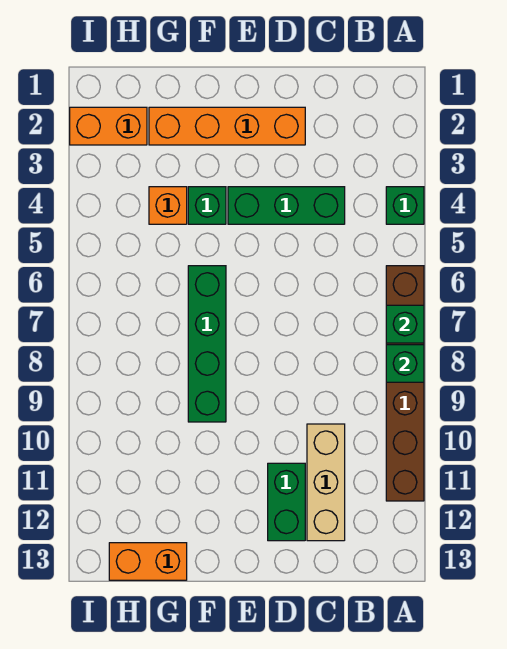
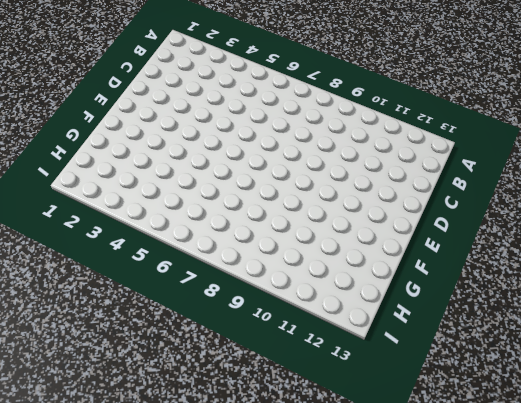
none -> green brick A4 level 1
none -> brown brick A6:A11 level 1
none -> green brick C4:E4 level 1

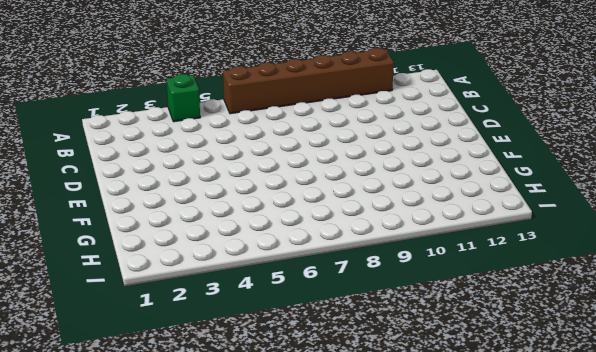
none -> green brick C4:E4 level 1
none -> tan brick C10:C12 level 1
none -> orange brick D2:G2 level 1

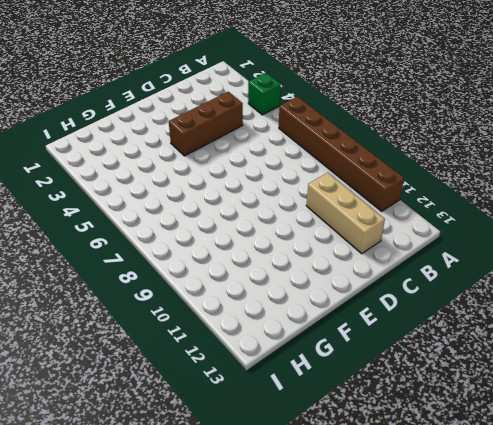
brown brick C4:E4 level 1 -> green brick C4:E4 level 1
none -> orange brick D2:G2 level 1
none -> green brick D11:D12 level 1
none -> green brick F4 level 1

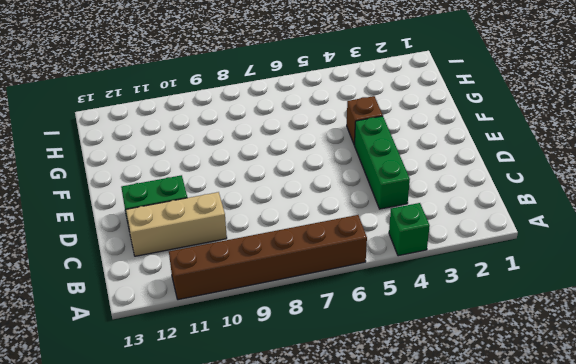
brown brick F4 level 1 -> green brick F4 level 1
none -> orange brick D2:G2 level 1
none -> green brick F6:F9 level 1
none -> orange brick G4 level 1

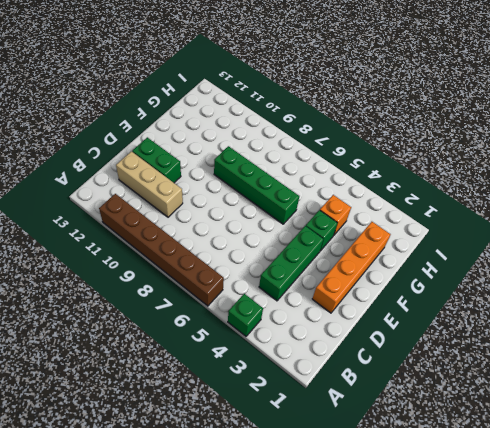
none -> orange brick G13:H13 level 1
none -> orange brick H2:I2 level 1
none -> green brick A7 level 2

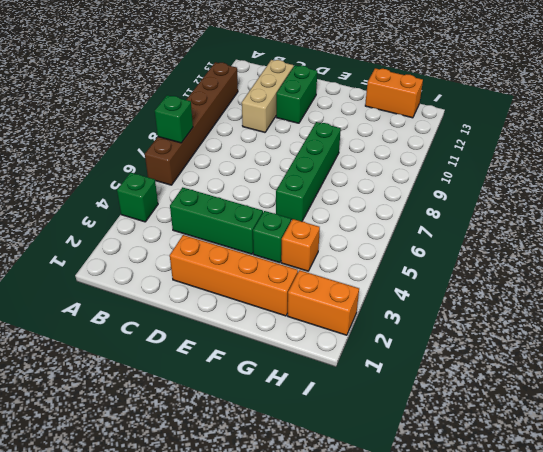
none -> green brick A8 level 2

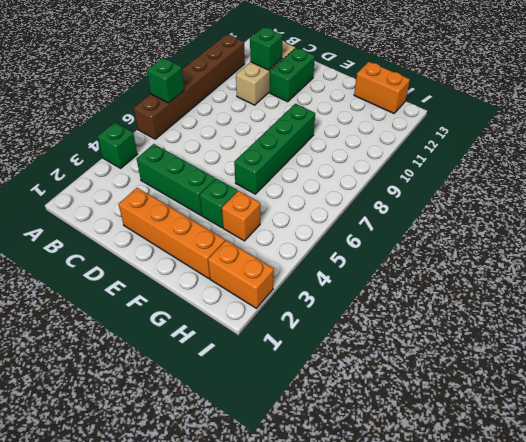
green brick C11 level 2 -> green brick A8 level 2

